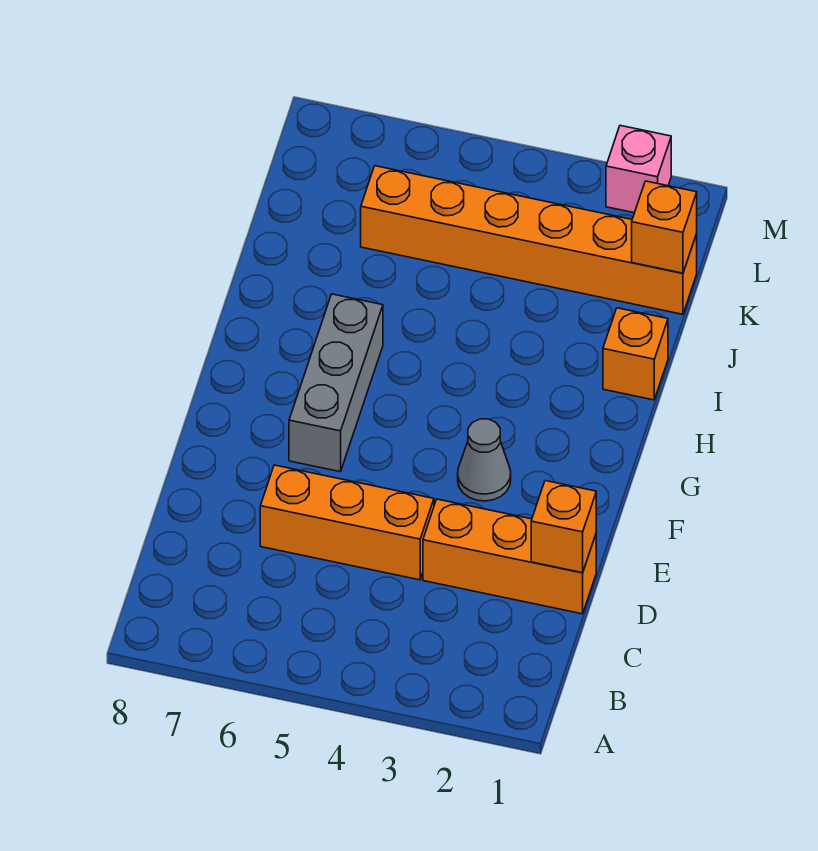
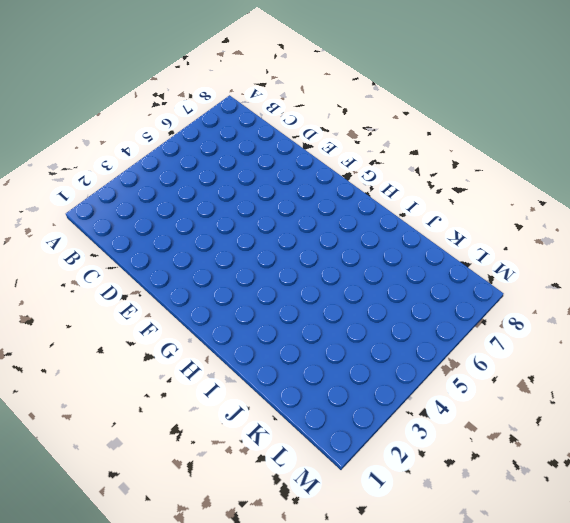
none -> orange brick D1:D3 level 1
none -> orange brick D4:D6 level 1

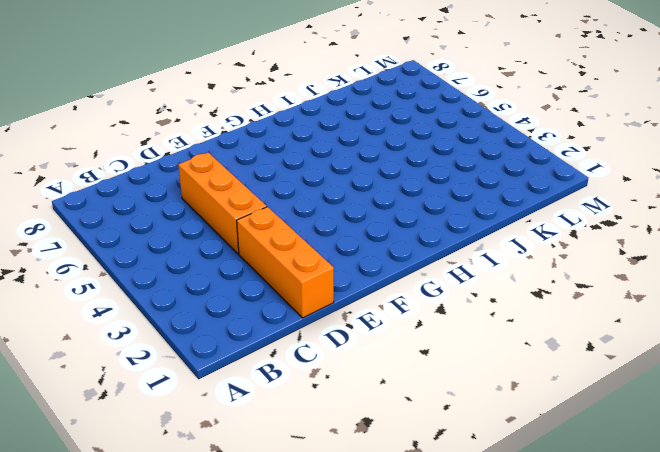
none -> grey cone F3 level 1
none -> grey brick F6:H6 level 1

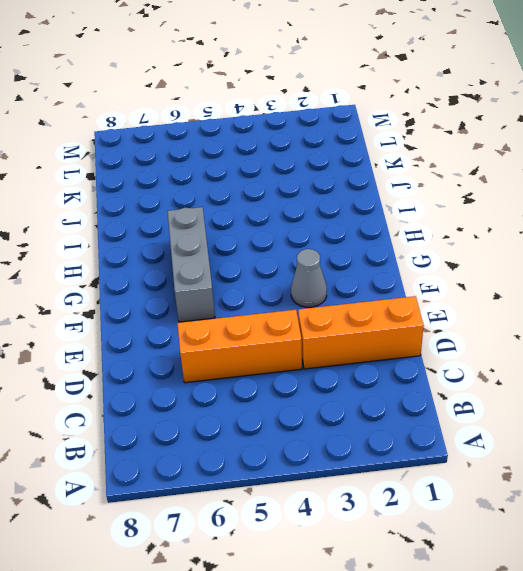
none -> orange brick I1 level 1
none -> orange brick K1:K6 level 1

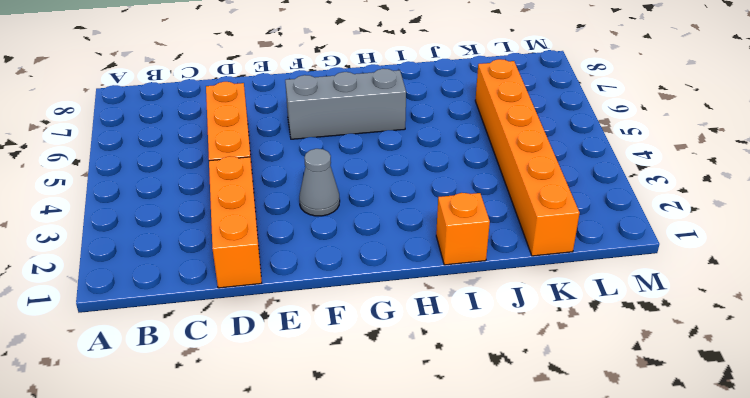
none -> pink brick M2 level 1
none -> orange brick D1 level 2

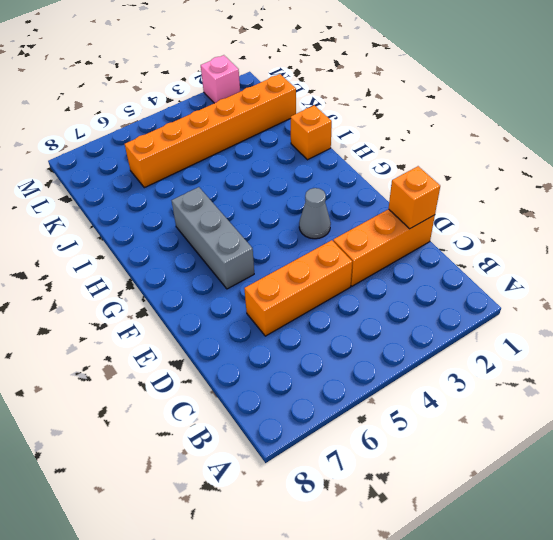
none -> orange brick K1 level 2

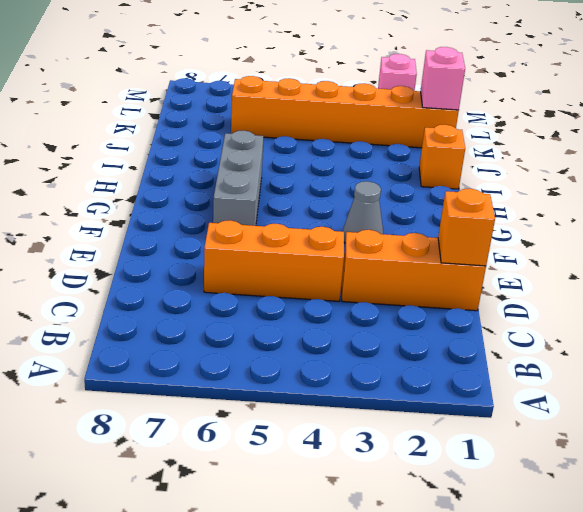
pink brick K1 level 2 -> orange brick K1 level 2

